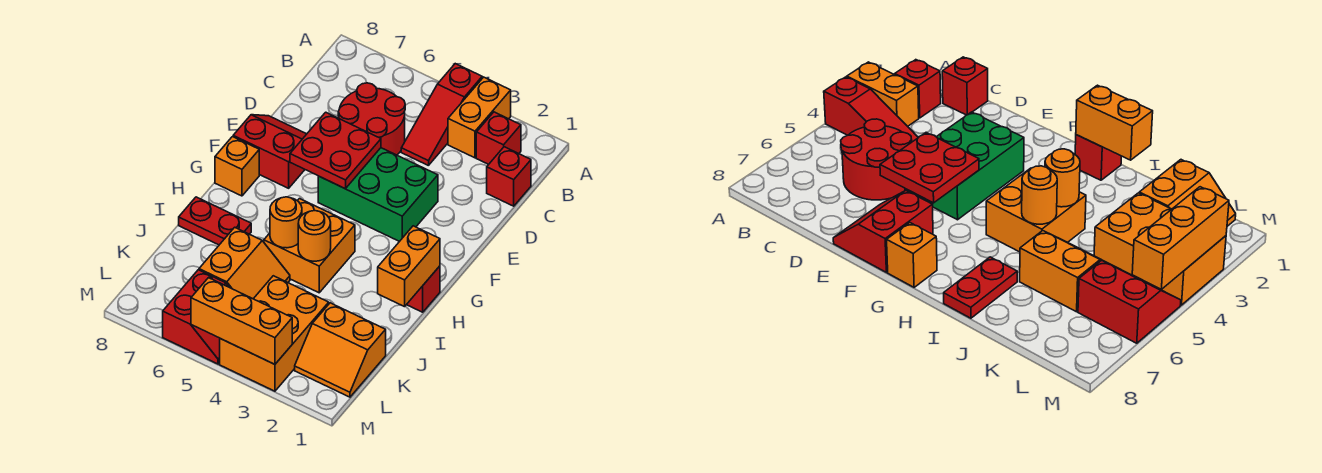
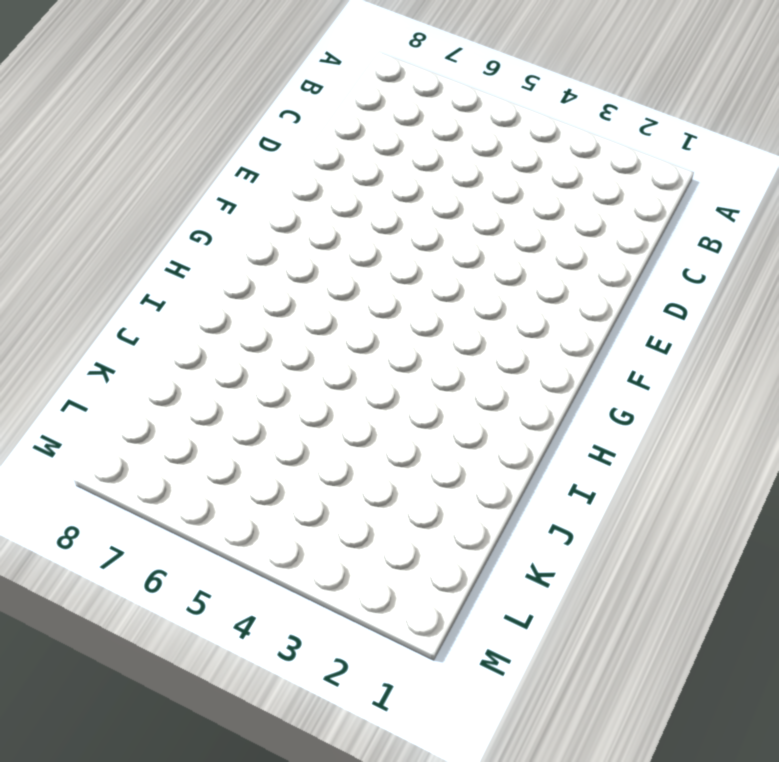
none -> orange brick A3:B3 level 1
none -> red slope A4:C4 level 1 top A
none -> red brick B2 level 1

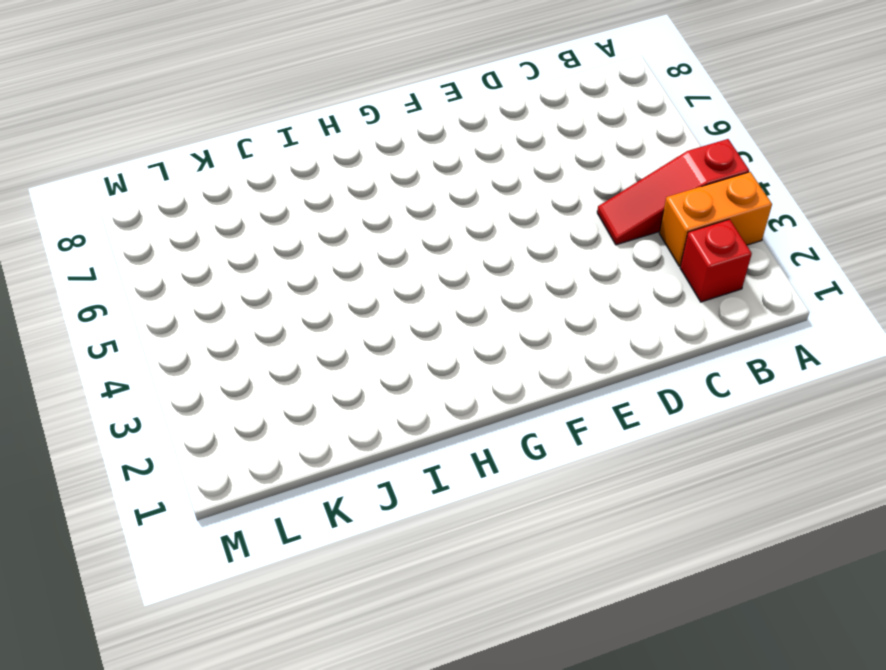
none -> red brick C1 level 1
none -> red round brick C5:D6 level 1
none -> green brick E3:F5 level 1

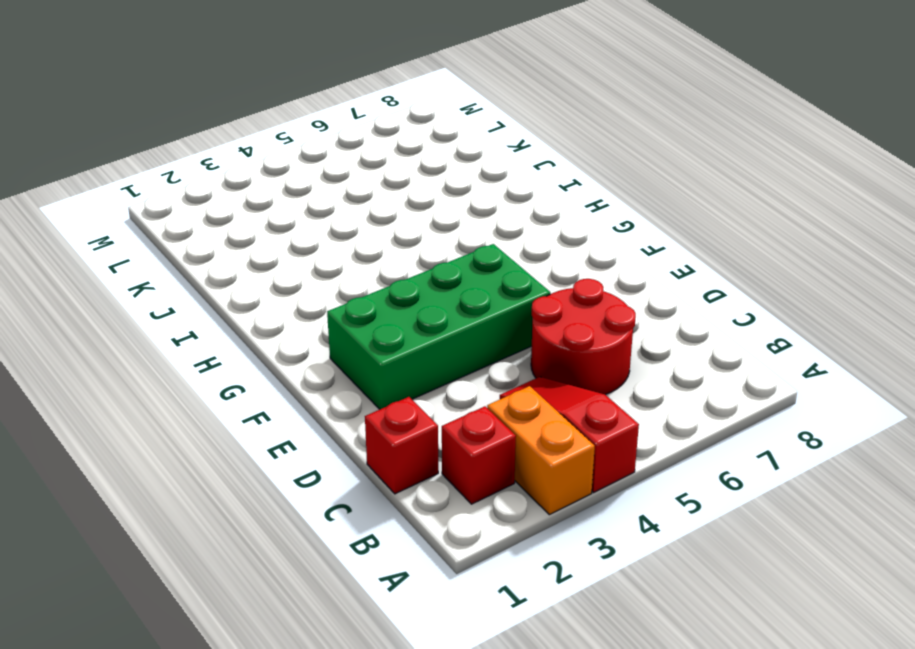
green brick E2:F5 level 1 -> green brick E3:F5 level 1
none -> red slope E7:F8 level 1 top F
none -> orange brick G8 level 1
none -> red brick H1 level 1

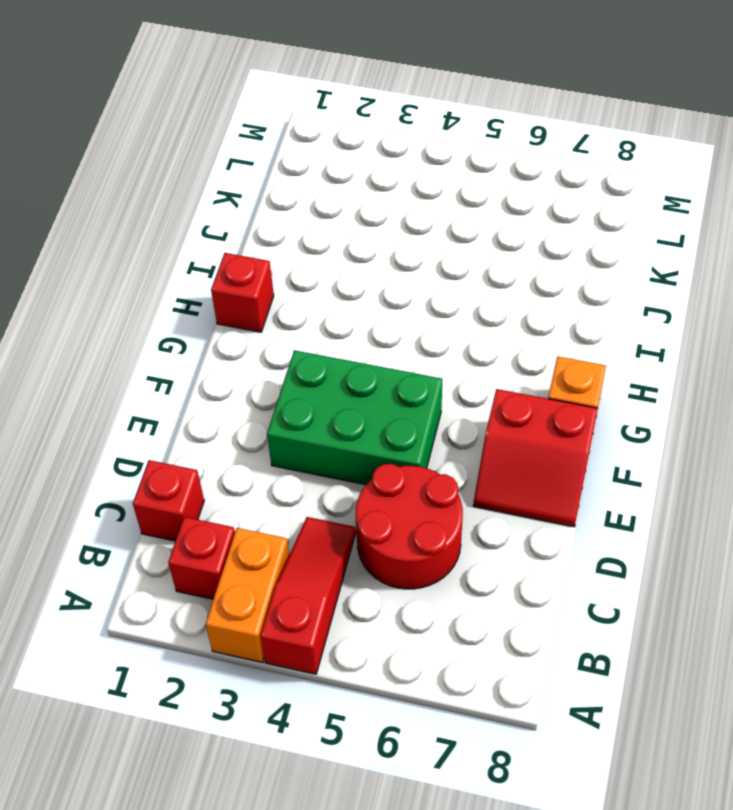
none -> orange brick H4:I5 level 1
none -> red plate I7:I8 level 1
none -> orange slope J5:K6 level 1 top 6

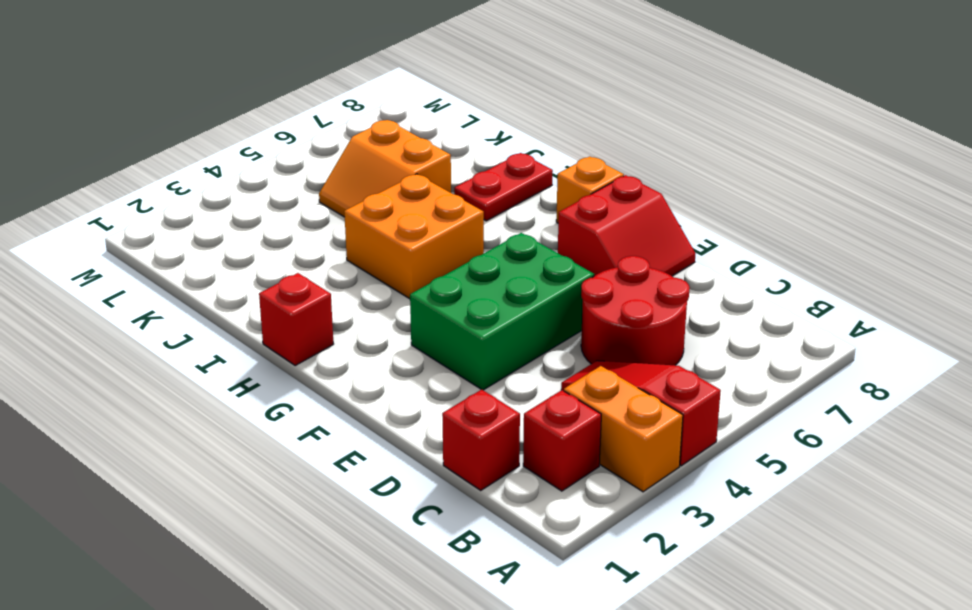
none -> orange slope K1:L2 level 1 top K
none -> orange brick K3:M4 level 1
none -> red slope L5:M6 level 1 top 6

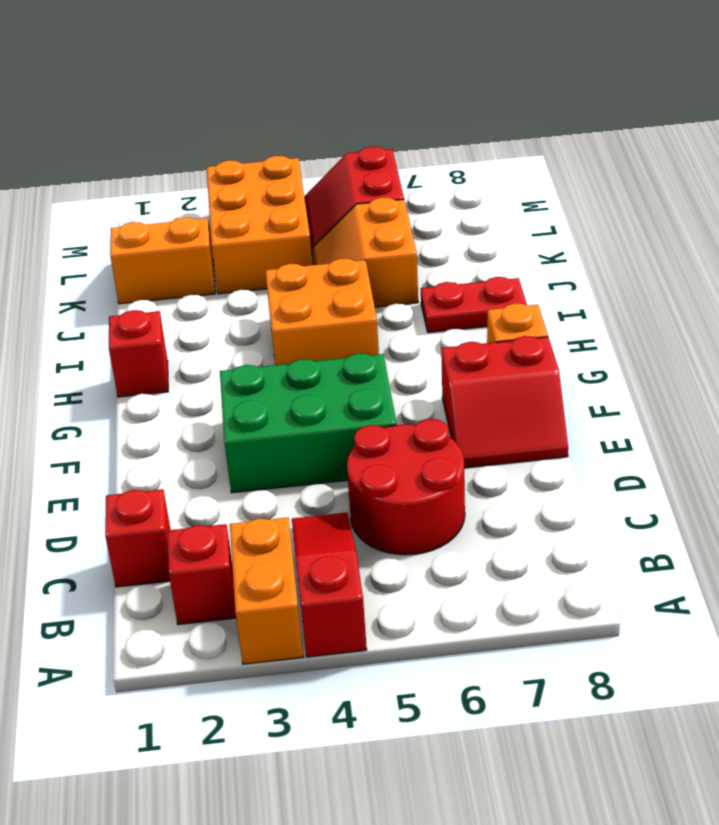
none -> red plate E5:F6 level 2
none -> orange brick H1:I1 level 2
none -> orange round brick I4 level 2

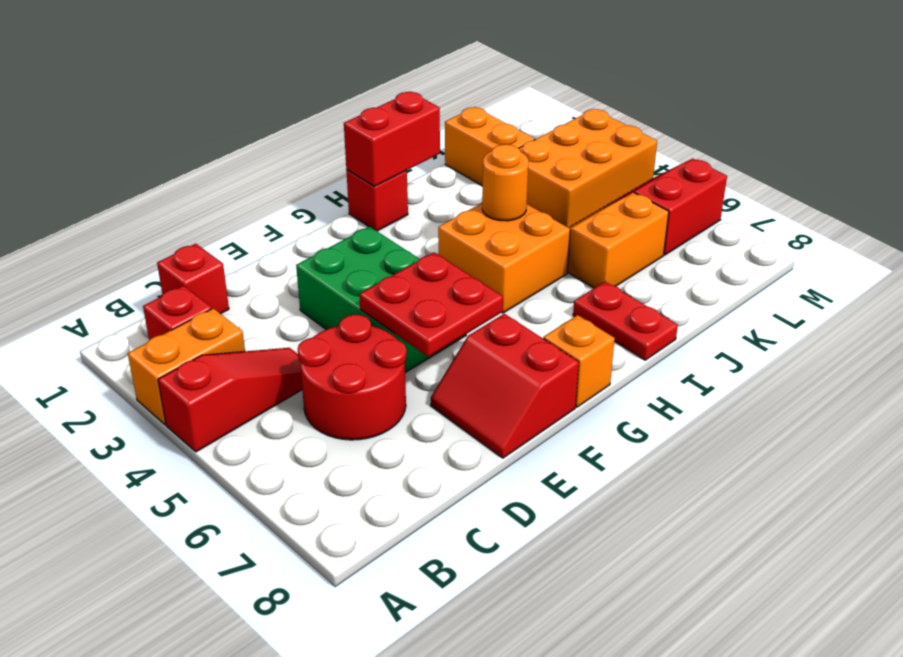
red brick H1:I1 level 2 -> orange brick H1:I1 level 2
none -> orange round brick I5 level 2
none -> orange brick M3:M5 level 2

